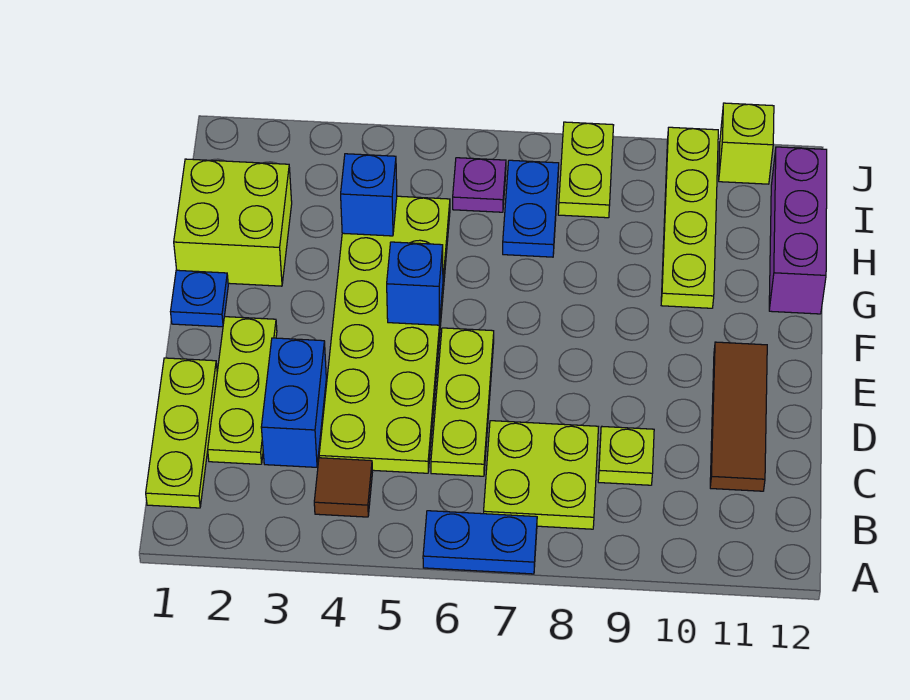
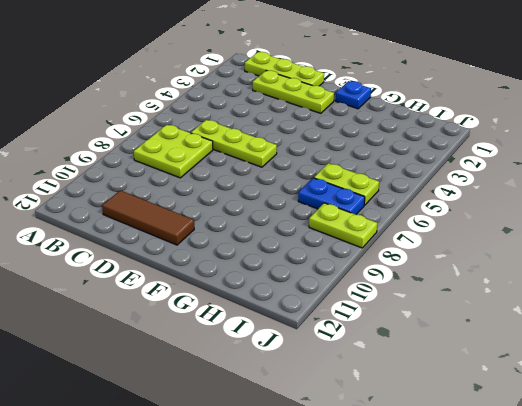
lime plate H6:I6 level 1 -> purple plate I6 level 1
none -> blue plate A6:A7 level 1
none -> brown tile B4 level 1
none -> blue brick C3:D3 level 1

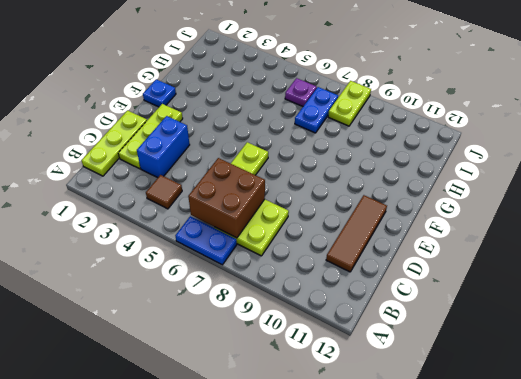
brown brick B6:C7 level 2 -> none
none -> lime plate C4:H5 level 1
none -> lime plate C9 level 1
none -> lime brick G1:H2 level 1

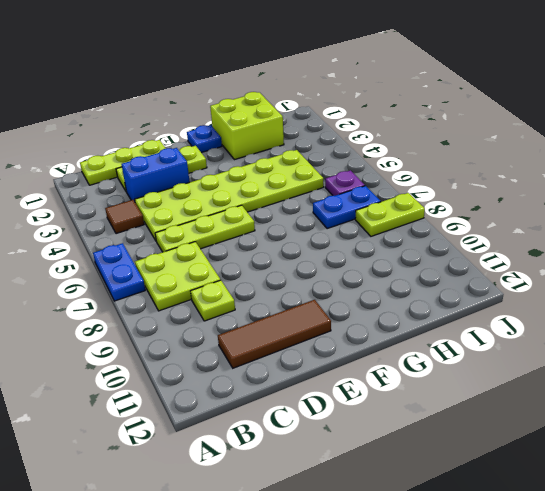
none -> lime plate G10:J10 level 1
none -> purple brick G12:I12 level 1
none -> lime brick J11 level 1

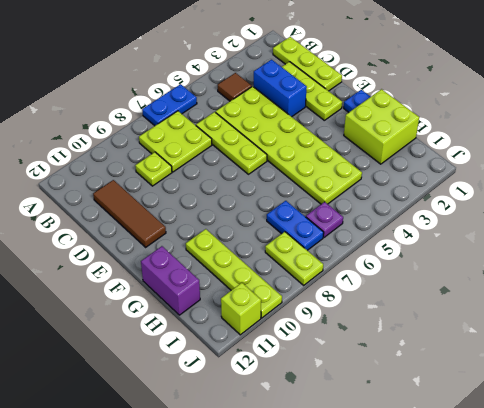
purple brick G12:H12 level 1 -> purple brick G12:I12 level 1
none -> blue brick F5 level 2
none -> blue brick H4 level 2

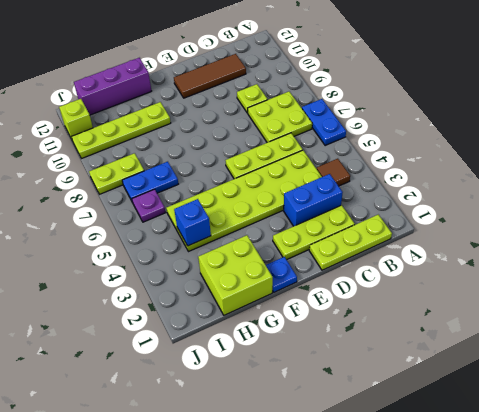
none -> blue brick F5 level 2

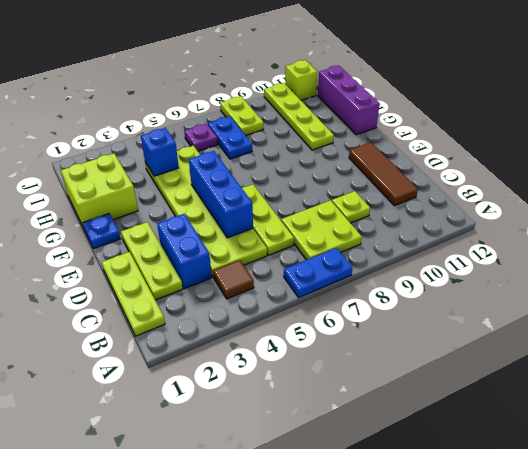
blue brick D5:F5 level 2 -> blue brick F5 level 2

